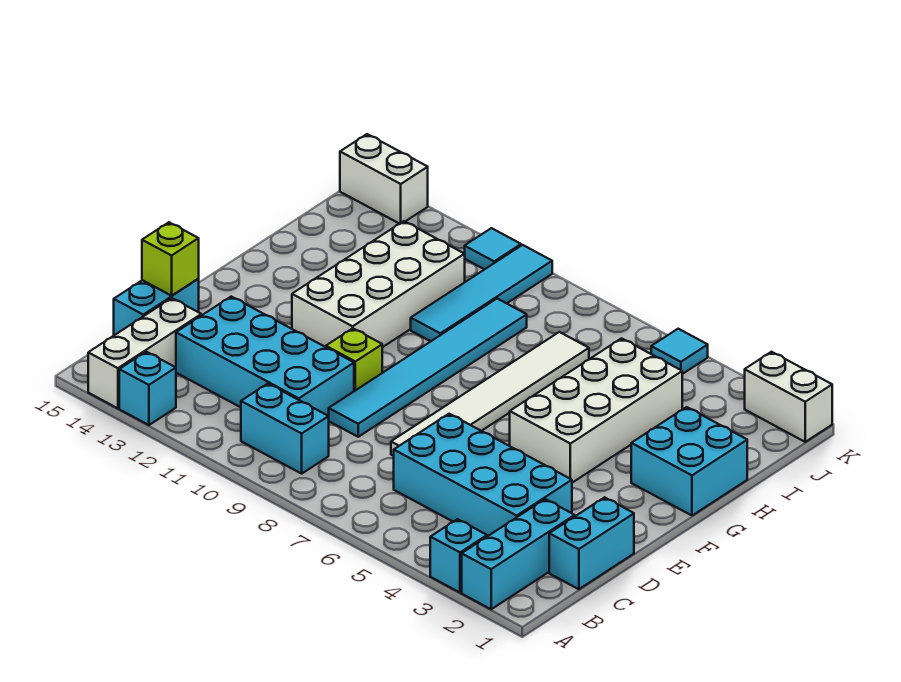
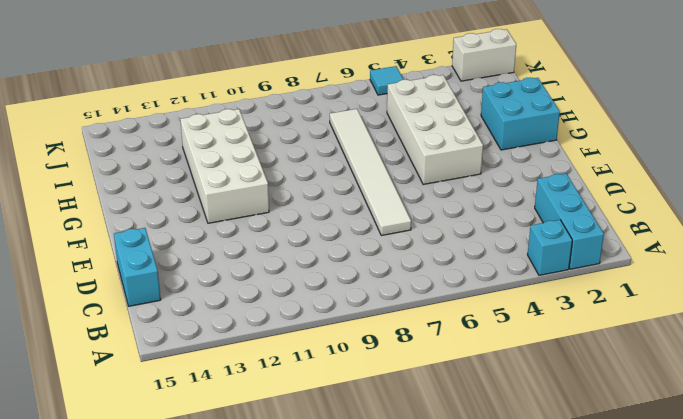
none -> cyan brick A13 level 1
none -> white brick A14:C14 level 1
none -> cyan brick B9:B10 level 1

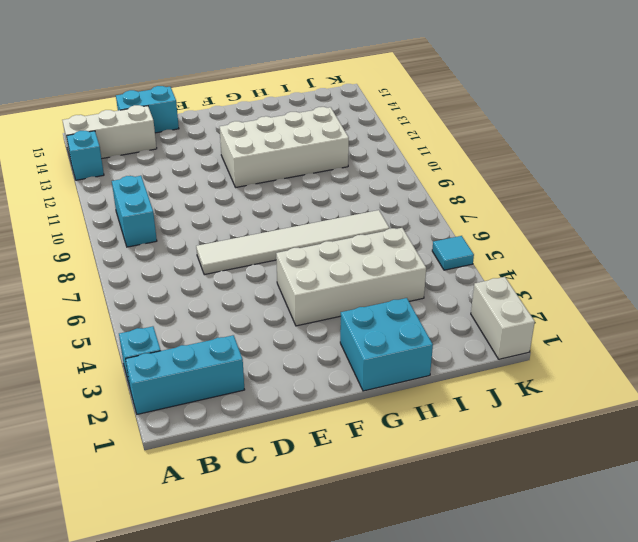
none -> cyan brick C1:D1 level 1
none -> cyan brick C3:D6 level 1
none -> cyan brick C10:D13 level 1

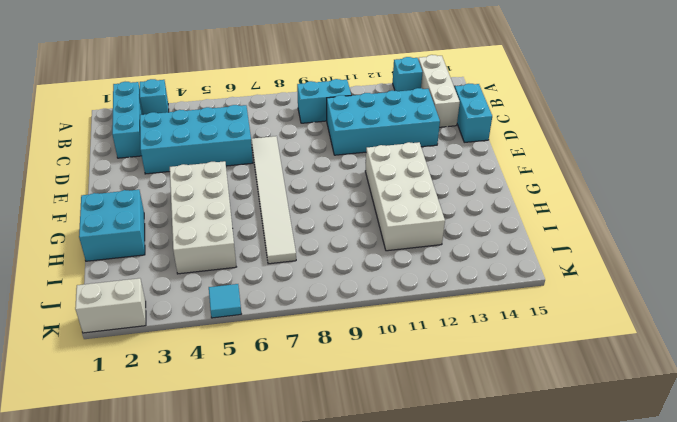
none -> cyan brick C1:D1 level 1
none -> cyan tile D9:I9 level 1
none -> lime brick E10 level 1

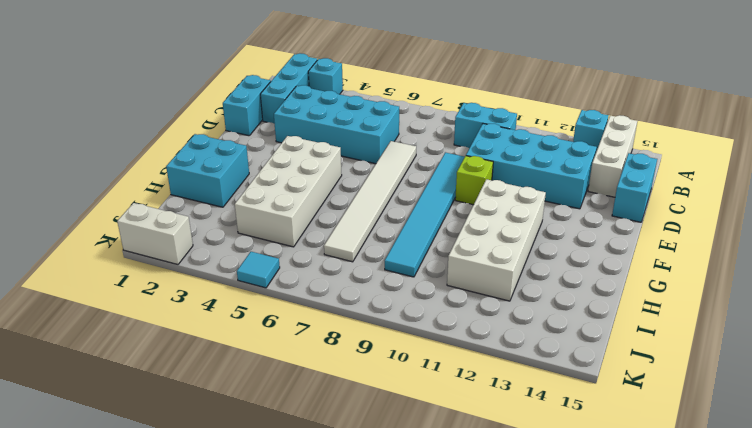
none -> cyan tile H10:K10 level 1
none -> cyan tile K11 level 1
none -> white brick K14:K15 level 1

